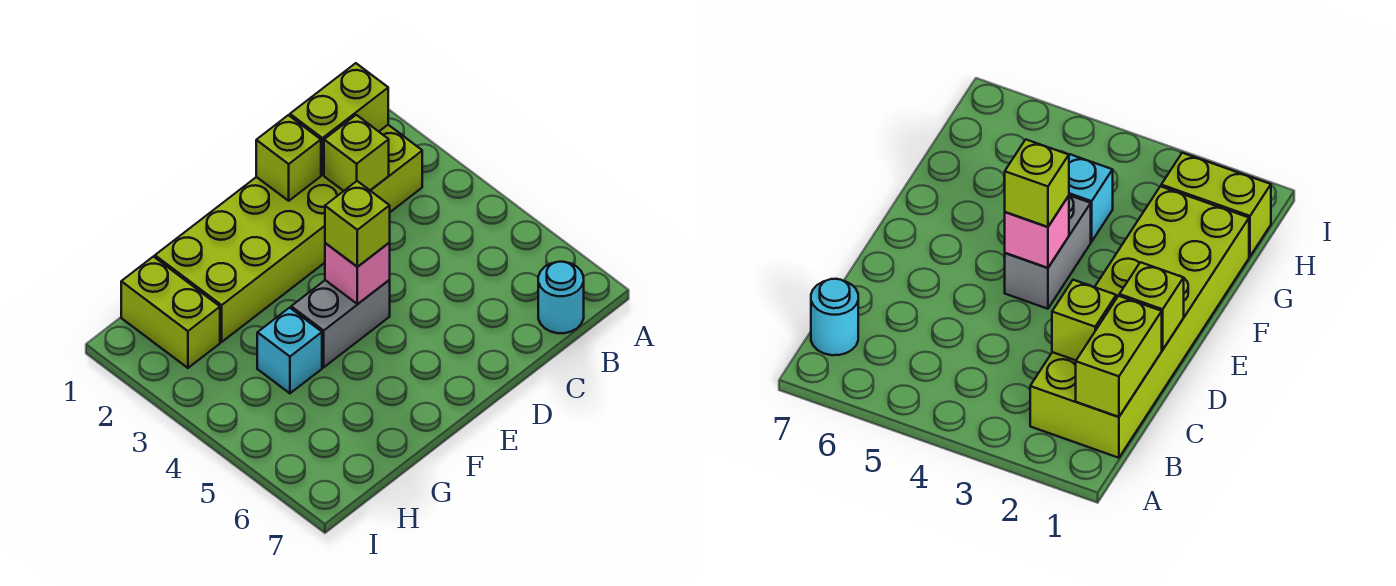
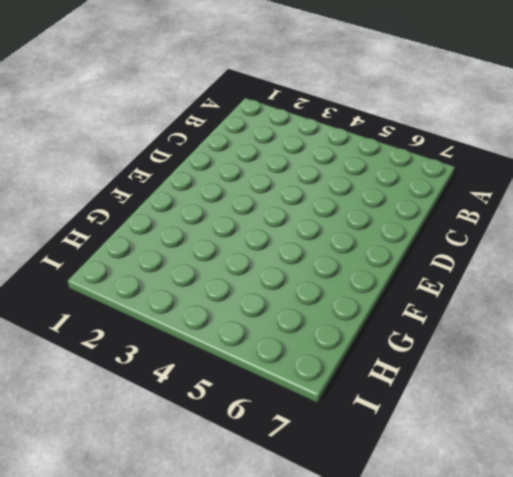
none -> lime brick B1:G2 level 1
none -> cyan round brick B7 level 1

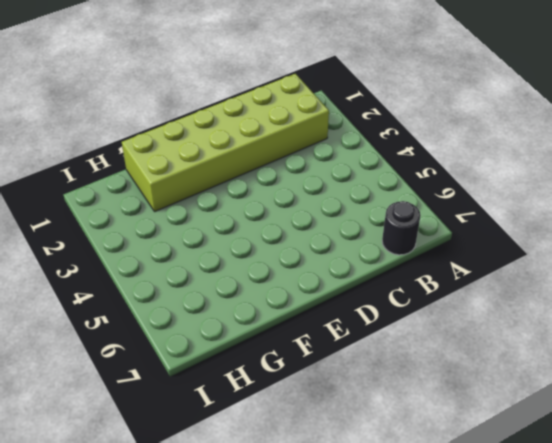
black round brick B7 level 1 -> cyan round brick B7 level 1
none -> grey brick E4:F4 level 1
none -> cyan brick G4 level 1

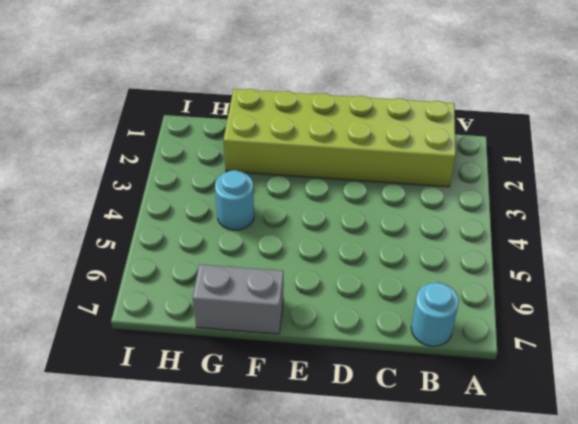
grey brick F7:G7 level 1 -> grey brick E4:F4 level 1
cyan round brick G4 level 1 -> cyan brick G4 level 1
none -> lime brick H1:H2 level 1
none -> lime brick B1:C1 level 2

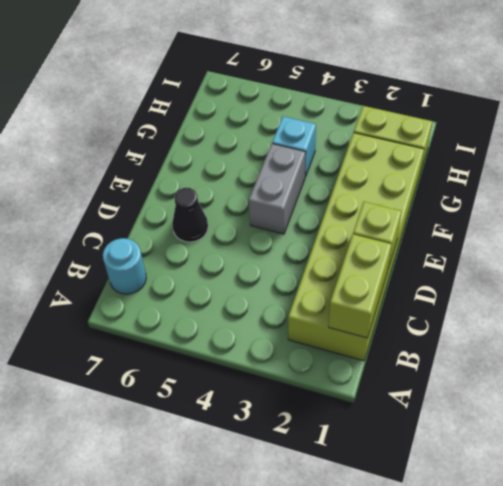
black cone D6 level 1 -> none
none -> lime brick C2 level 2
none -> pink brick E4 level 2

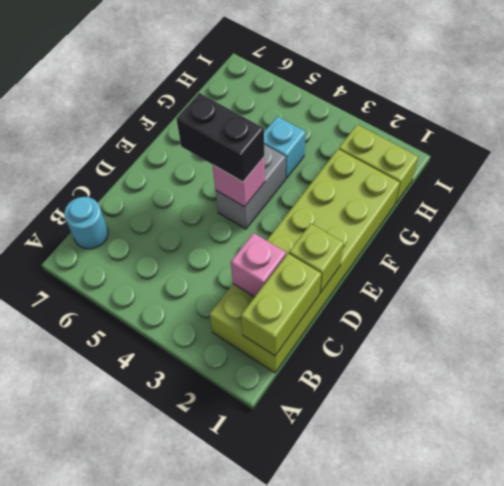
pink brick C2 level 2 -> lime brick C2 level 2
black brick E4:E5 level 3 -> lime brick E4 level 3

